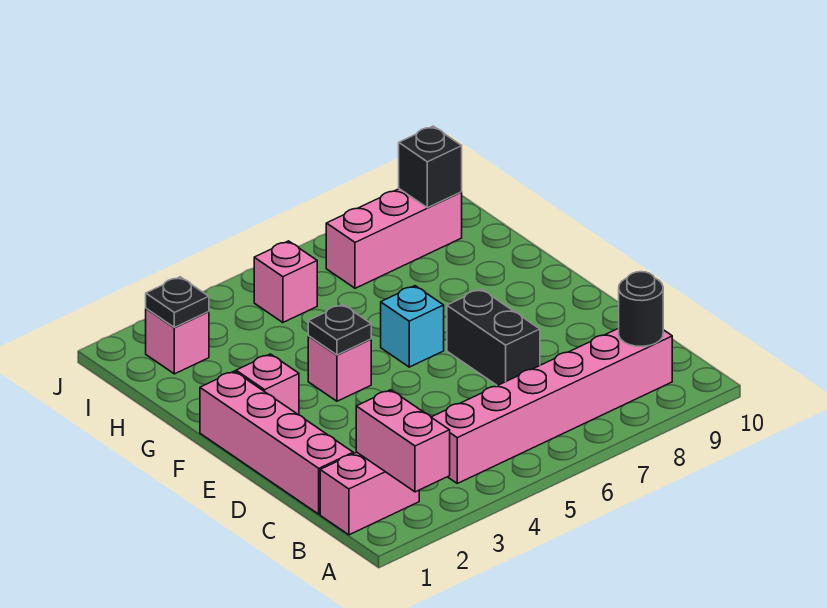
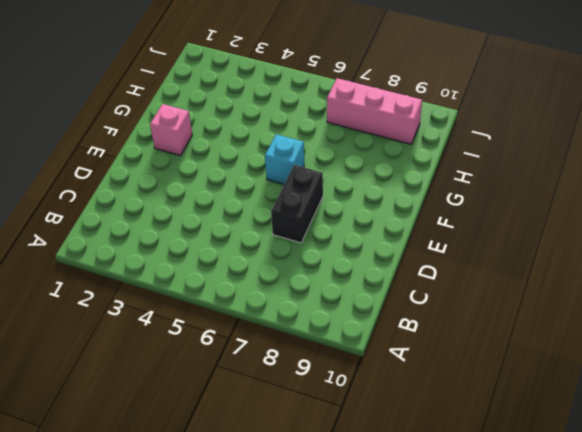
none -> pink brick B1:B2 level 1
none -> pink brick B4:B9 level 1
none -> pink brick C1:F1 level 1

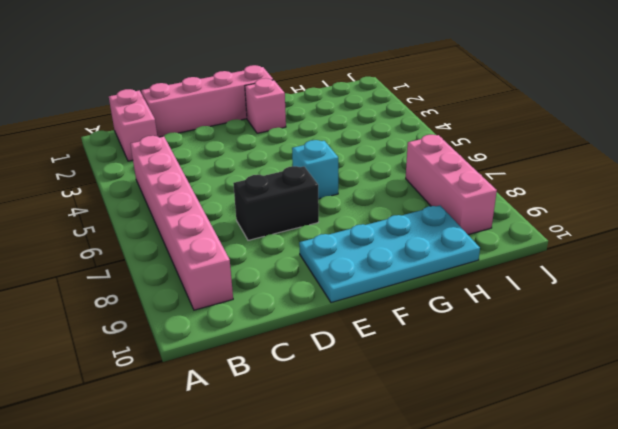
cyan plate E9:H10 level 1 -> none
none -> pink brick F4 level 1
none -> pink brick I2 level 1
none -> pink brick I5 level 1

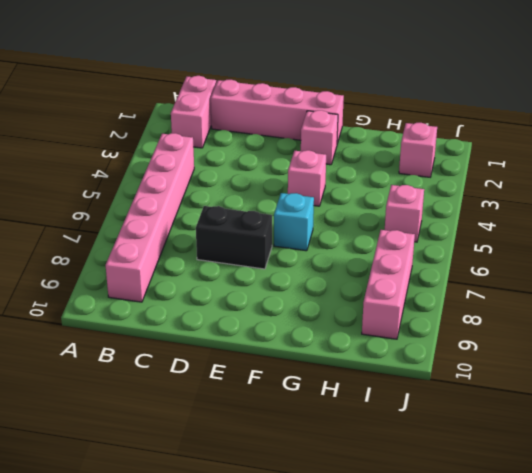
none -> pink brick A2:B2 level 2
none -> black round brick B9 level 2
none -> black plate F4 level 2

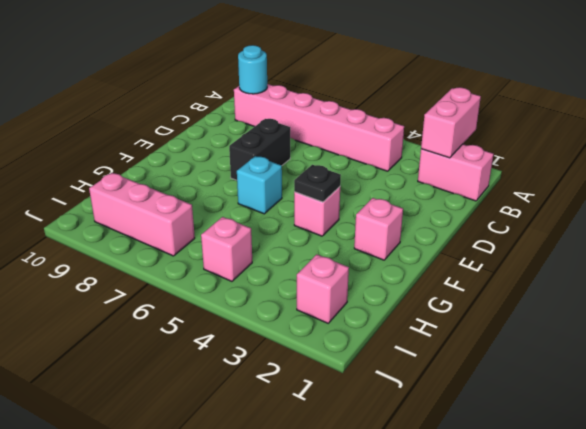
cyan round brick B9 level 2 -> black round brick B9 level 2
none -> pink brick C1:F1 level 1
none -> black plate I2 level 2
none -> black brick I9 level 2

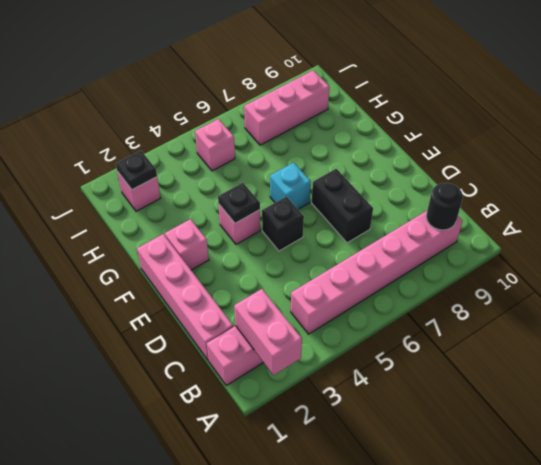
black brick E5 level 1 -> black brick I9 level 2

